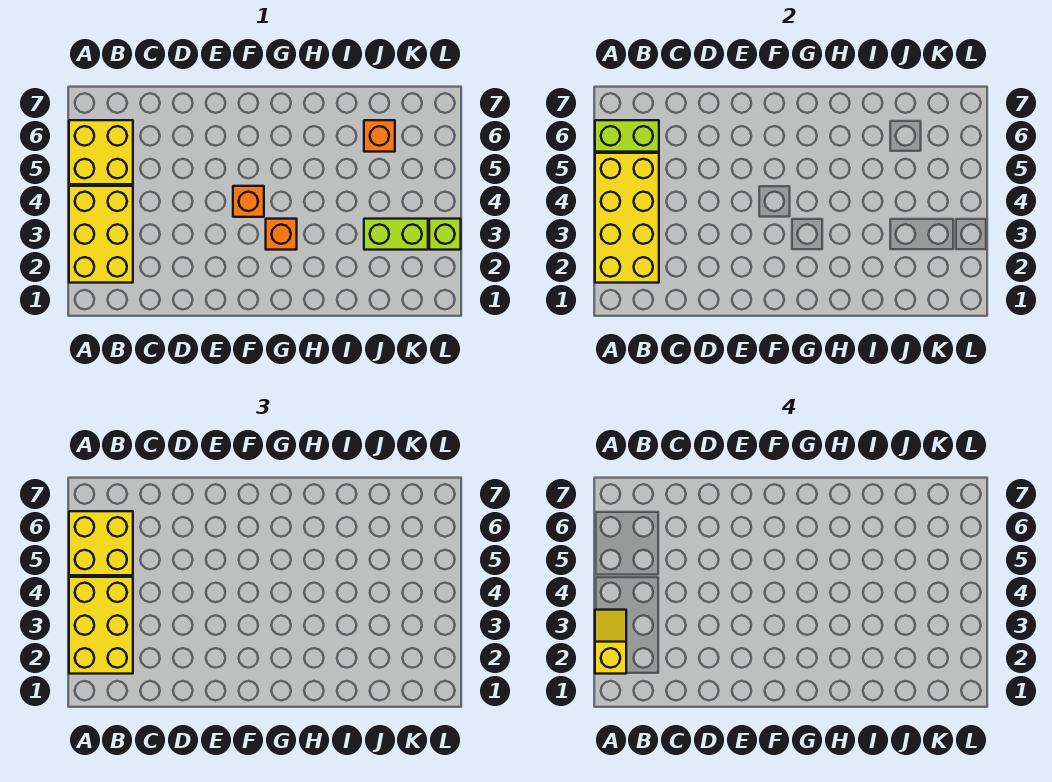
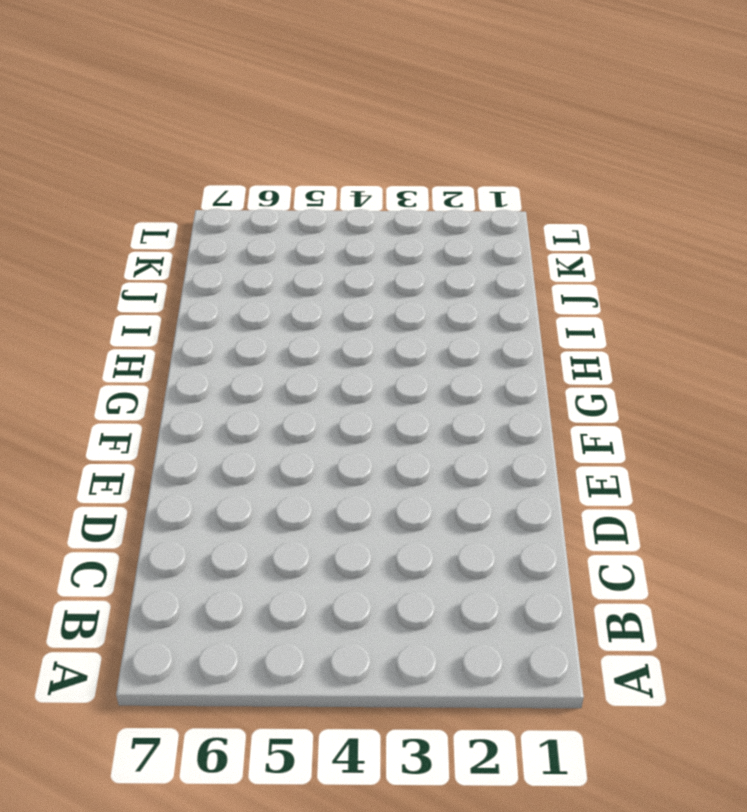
none -> yellow brick A2:B4 level 1
none -> yellow brick A5:B6 level 1
none -> orange brick F4 level 1

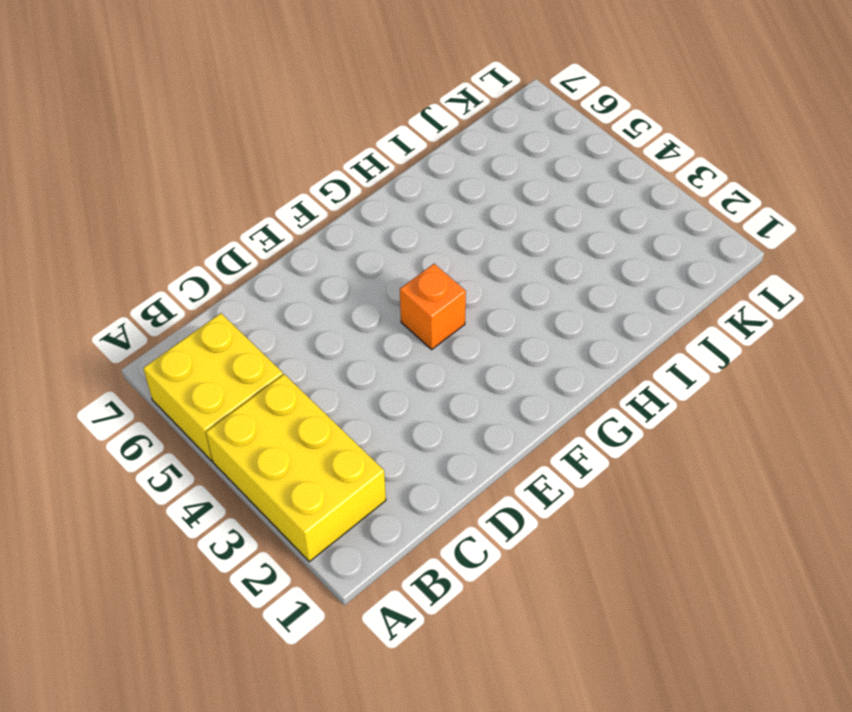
none -> orange brick G3 level 1
none -> lime brick J3:K3 level 1
none -> orange brick J6 level 1

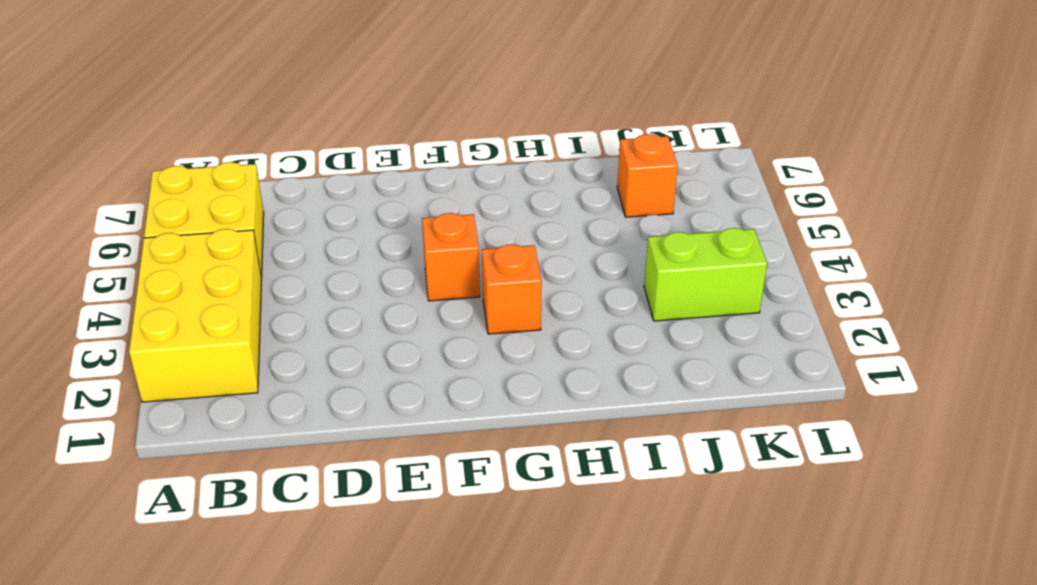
none -> lime brick L3 level 1
none -> yellow brick A2:B5 level 2
none -> lime brick A6:B6 level 2

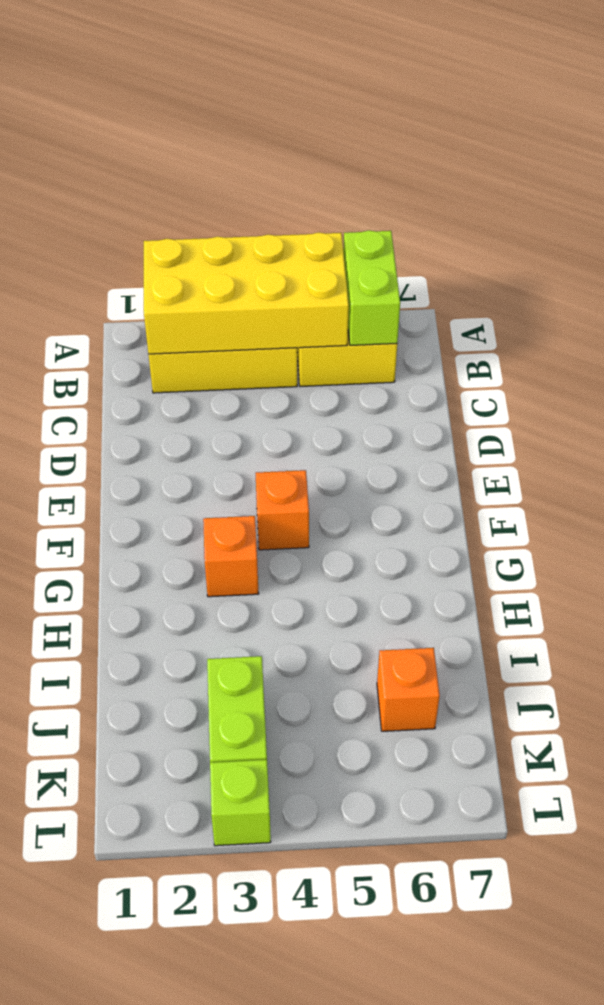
none -> yellow brick A2:B4 level 3
none -> yellow brick A5:B6 level 3
none -> yellow slope A2:A3 level 4 top 2

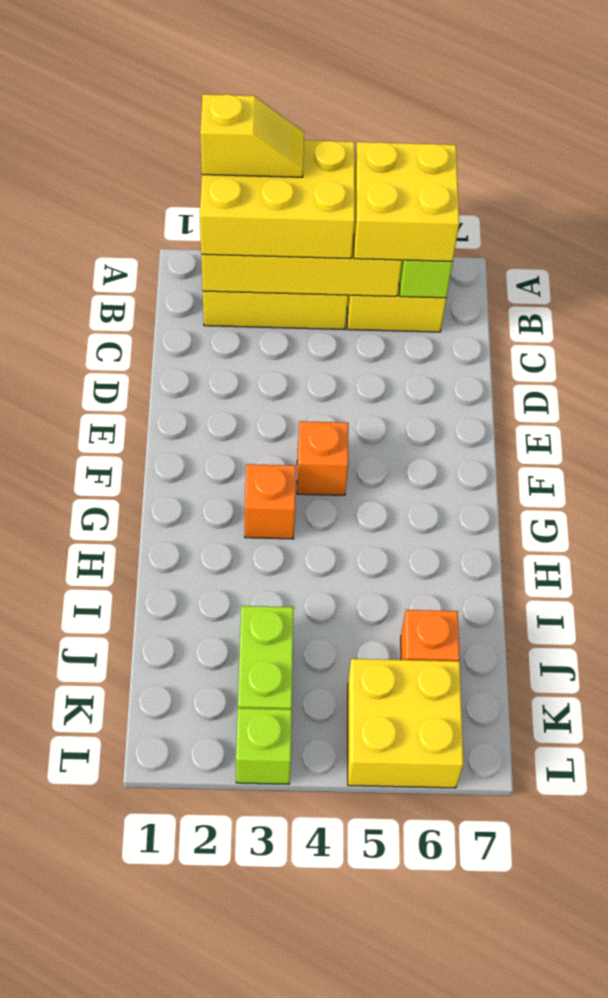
yellow brick K5:L6 level 1 -> none

